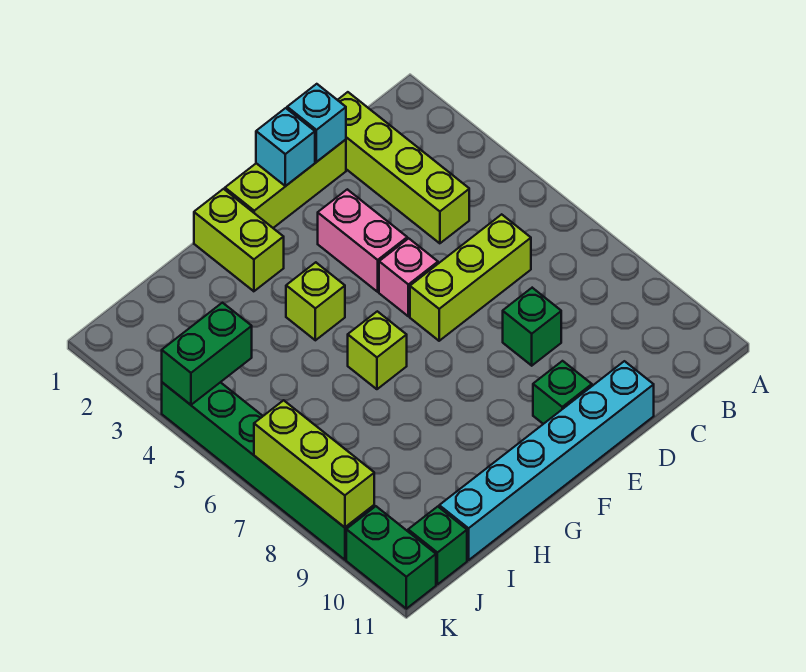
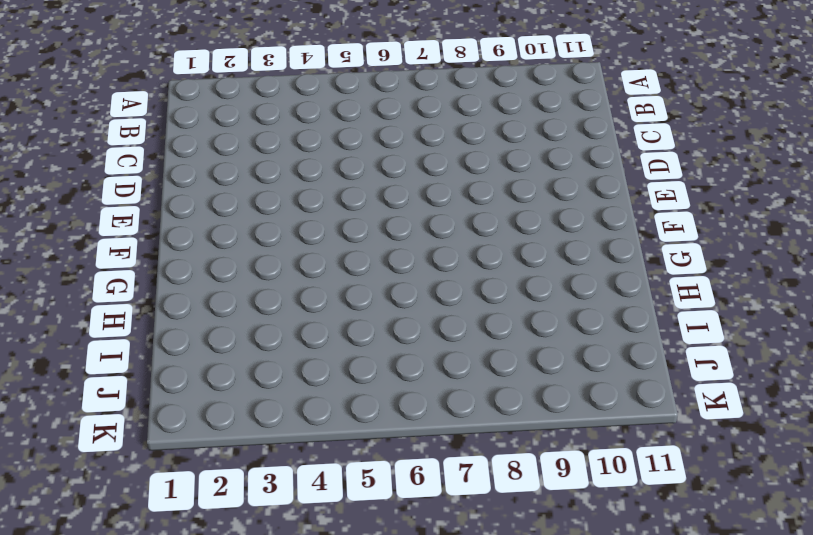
none -> lime brick C1:C4 level 1
none -> lime brick C6:E6 level 1
none -> lime brick D1:F1 level 1

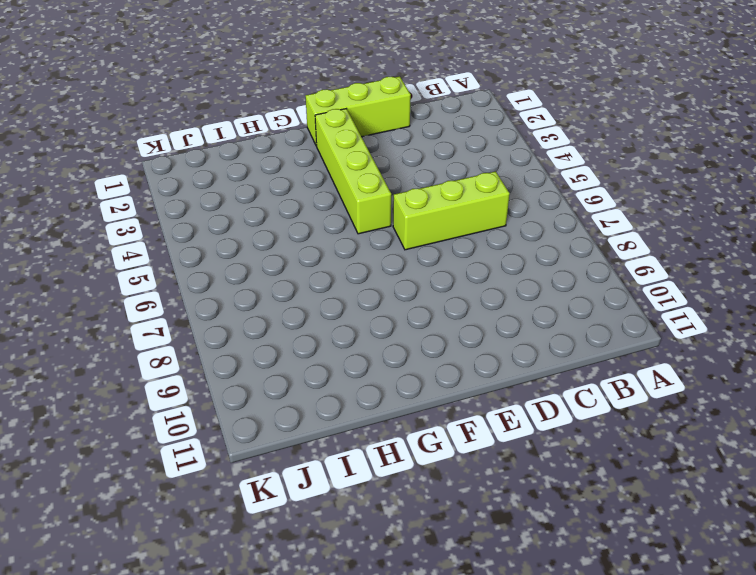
lime brick F2:F5 level 1 -> lime brick C1:C4 level 1
none -> green brick D8 level 1
none -> cyan brick D11:I11 level 1
none -> pink brick E3:E4 level 1

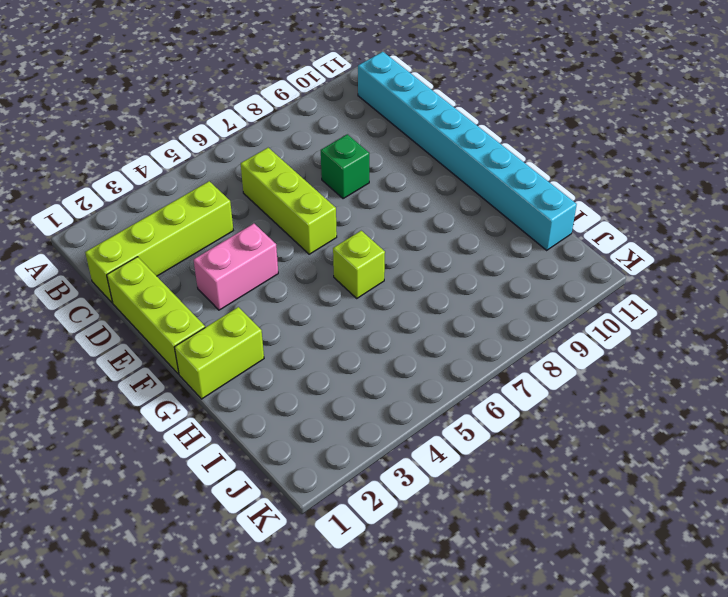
cyan brick B11:I11 level 1 -> cyan brick D11:I11 level 1
none -> pink brick E5 level 1
none -> green brick E10 level 1
none -> lime brick G4 level 1

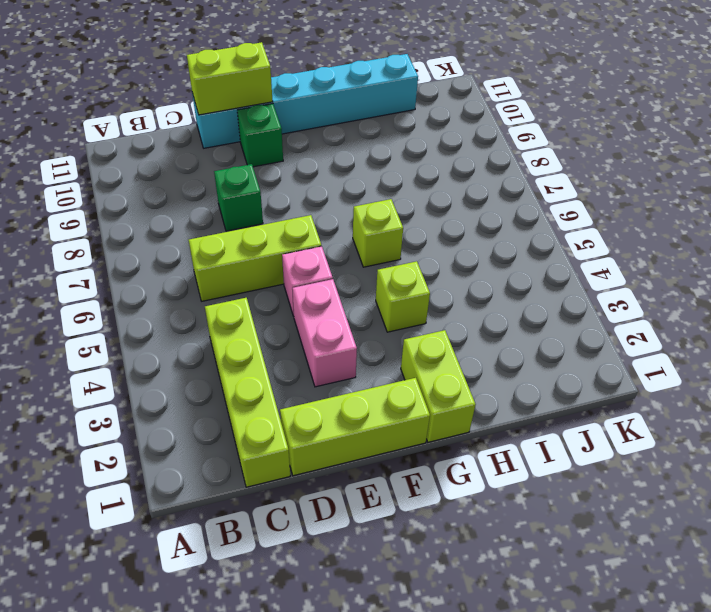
lime brick D11:E11 level 2 -> none
none -> green brick J11 level 1
none -> green brick K4:K9 level 1
none -> green brick K10:K11 level 1

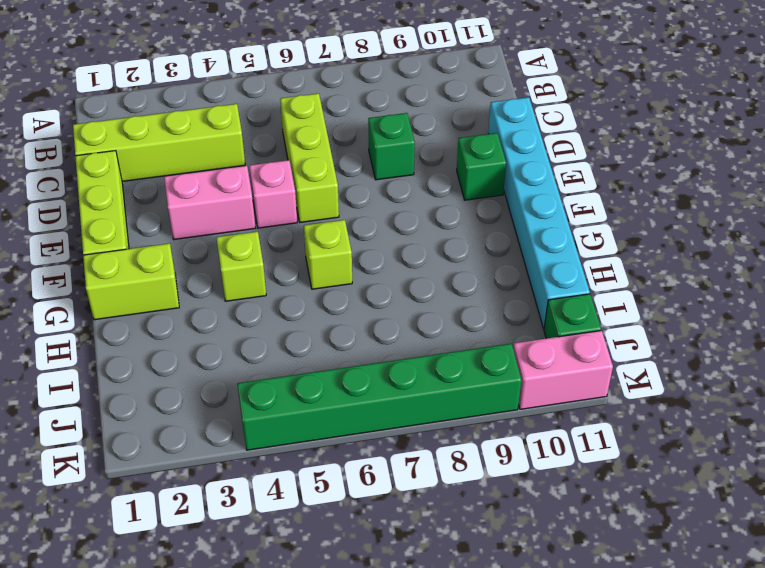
pink brick K10:K11 level 1 -> green brick K10:K11 level 1
none -> cyan brick D1 level 2
none -> cyan brick E1 level 2
none -> green brick J4:K4 level 2

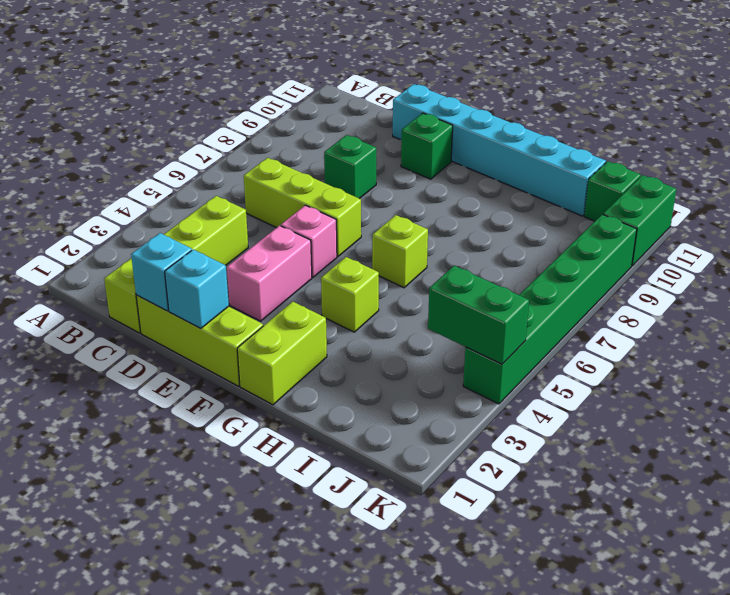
none -> lime brick K7:K9 level 2

